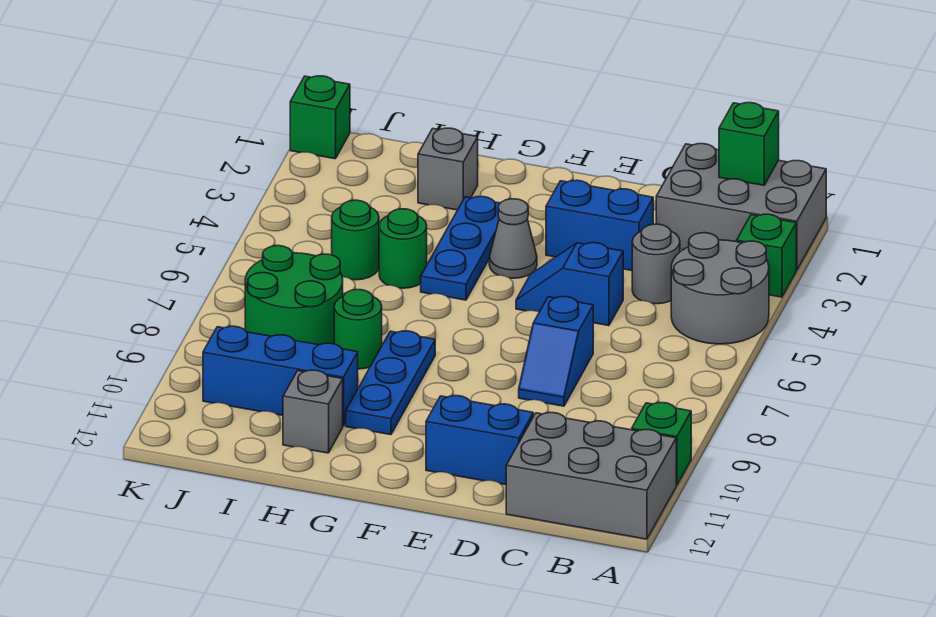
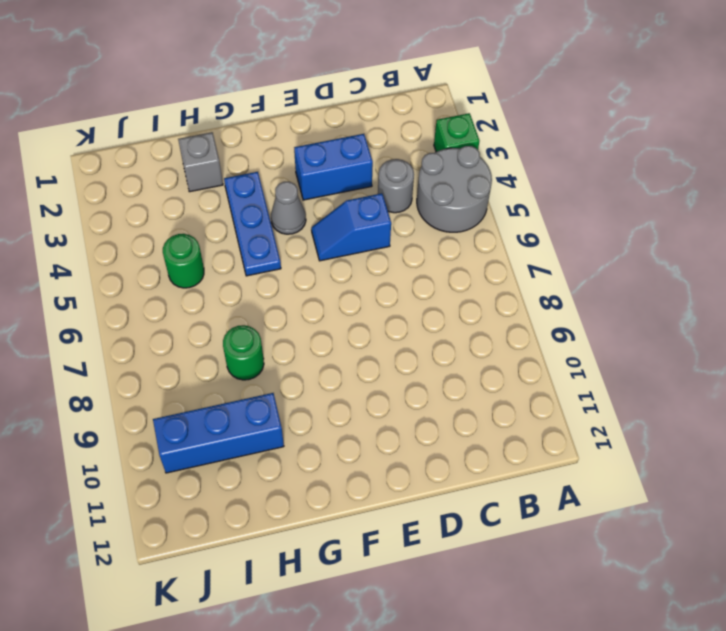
none -> grey brick A1:C2 level 1
none -> green brick A10 level 1
none -> grey brick A11:C12 level 1

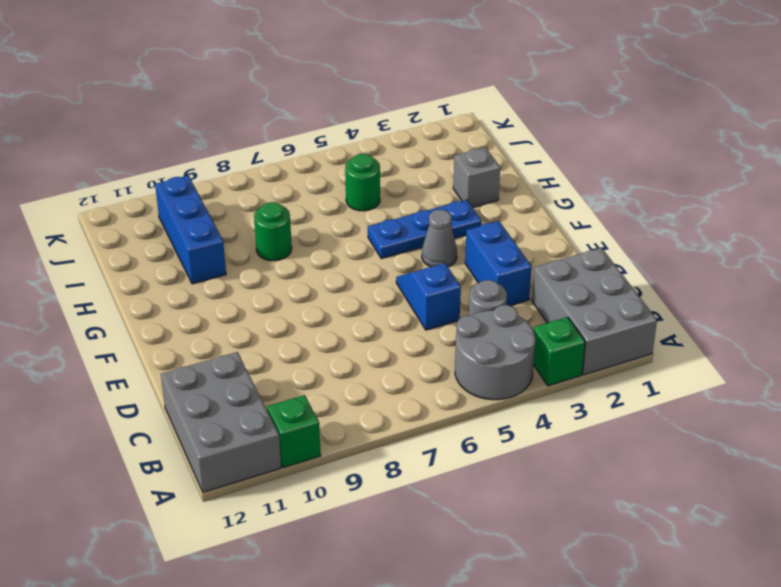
none -> blue slope D7:D8 level 1 top 7
none -> blue brick D11:E11 level 1
none -> blue plate G8:G10 level 1

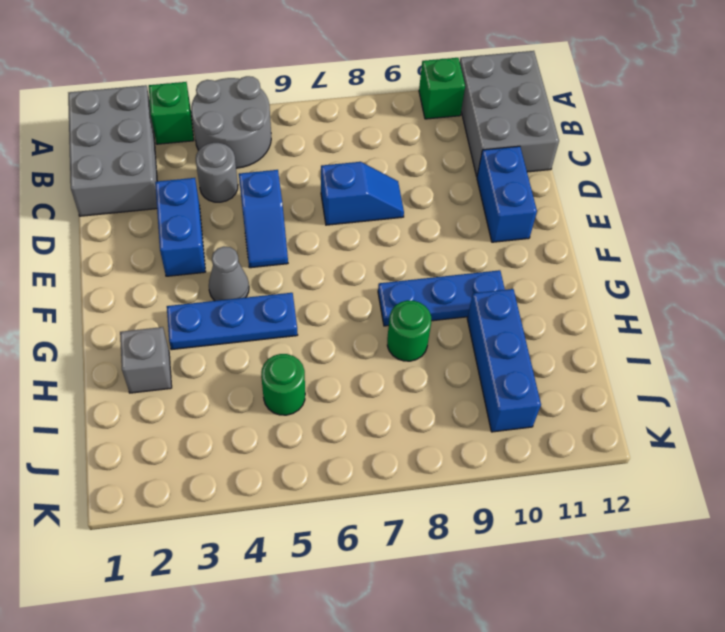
none -> green round brick H5 level 1
none -> grey brick H11 level 1
none -> green round brick I7:J8 level 1

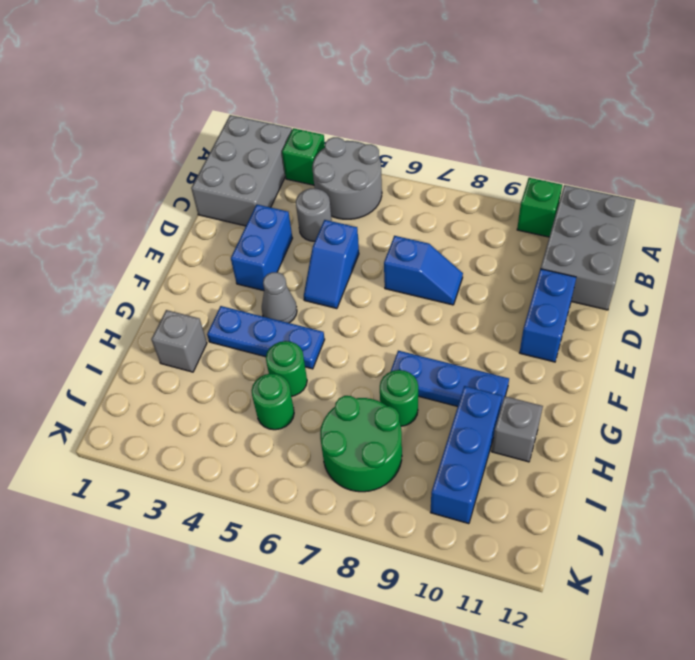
none -> green brick K1 level 1
none -> green brick B1 level 2

